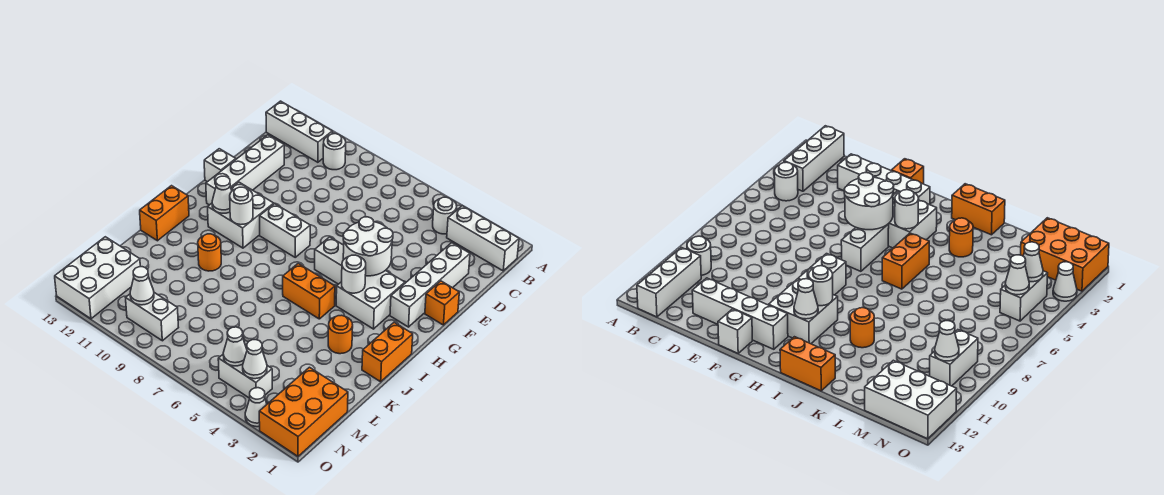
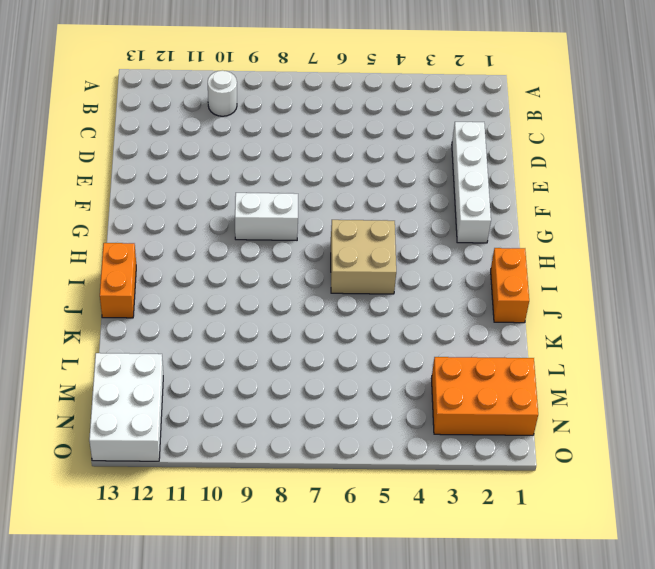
tan brick H5:I6 level 1 -> orange brick I5:I6 level 1
orange brick M1:N3 level 1 -> orange brick M1:O2 level 1
none -> white brick B1:B3 level 1
none -> white round brick B4 level 1
none -> white brick B11:B13 level 1

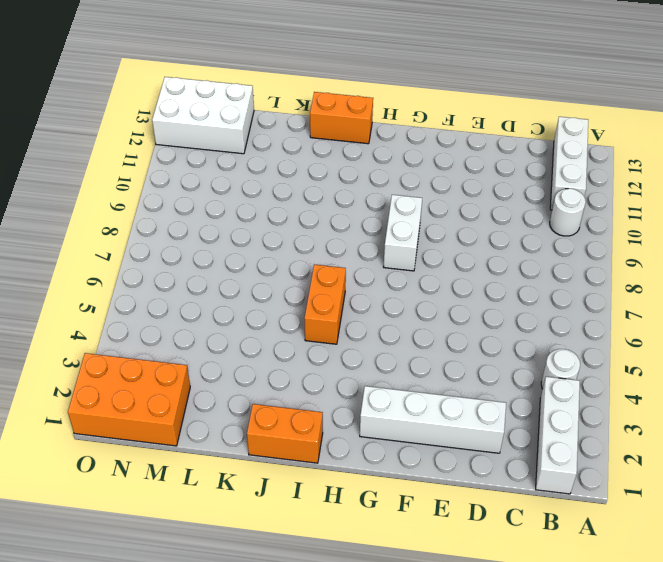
none -> white brick D12:G12 level 1
none -> orange brick F1 level 1
none -> white brick F13 level 1

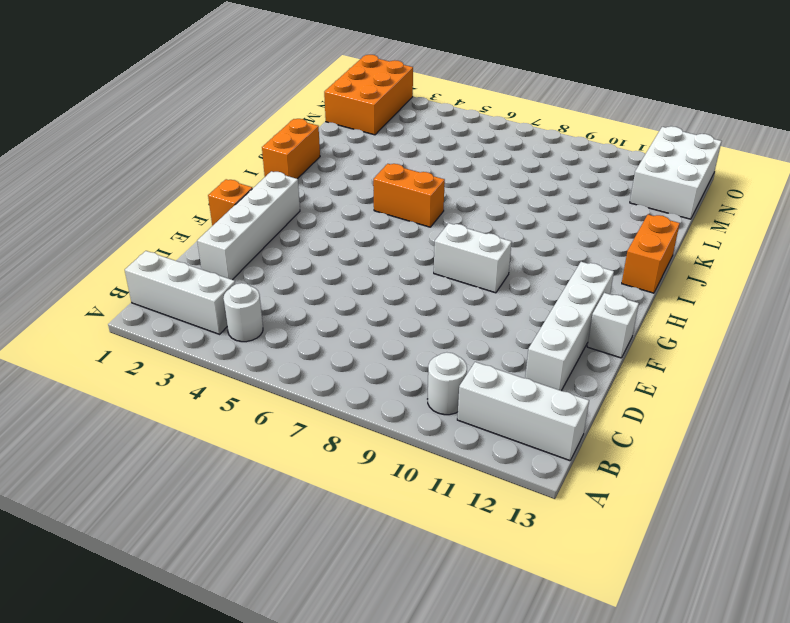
none -> white brick G3:H4 level 1
none -> white brick G5:G6 level 1
none -> white brick G10:H11 level 1

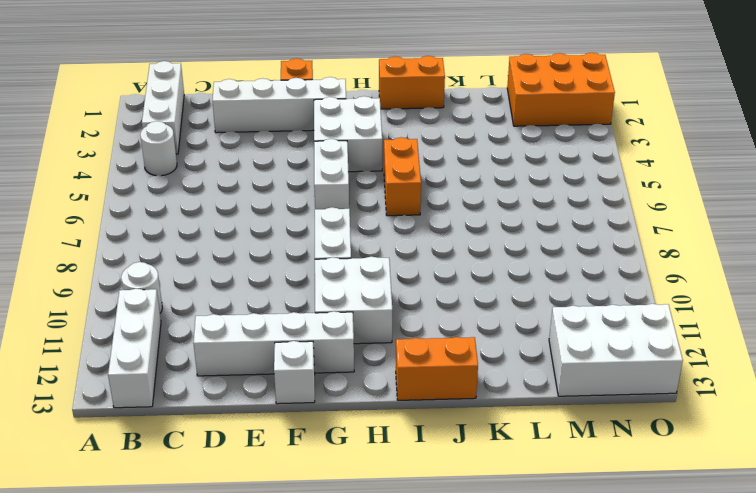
none -> orange round brick J3 level 1
none -> orange round brick J10 level 1
none -> white brick N4:N5 level 1

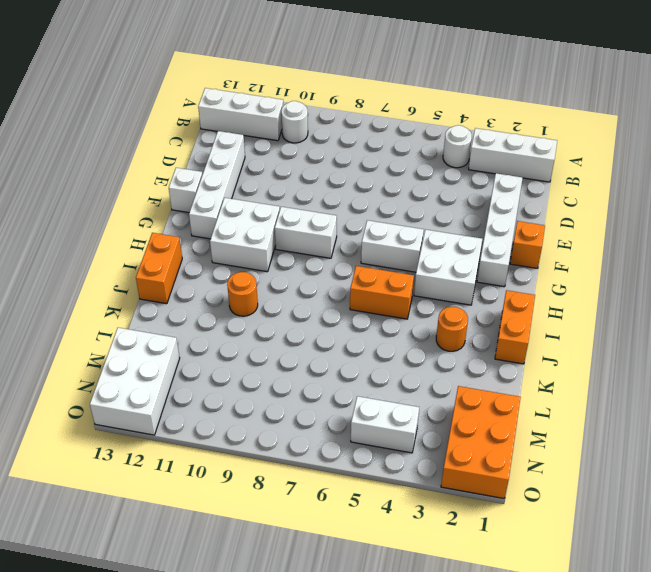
none -> white brick N9:N10 level 1
none -> white cone O3 level 1
none -> white round brick F4:G5 level 2

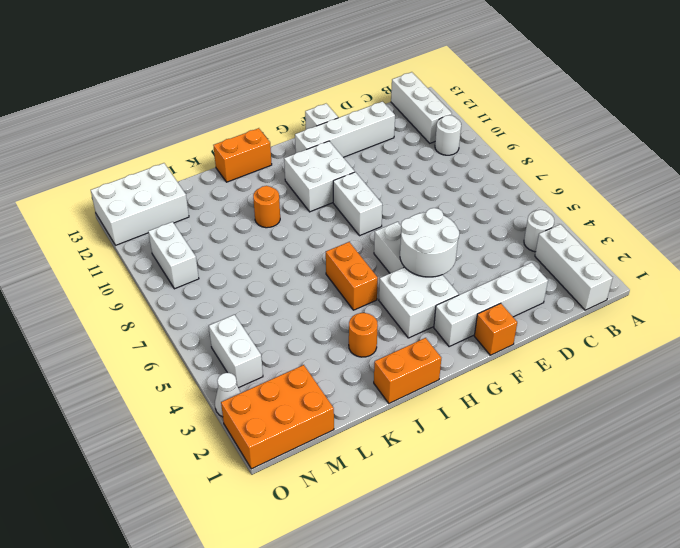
none -> white round brick H4 level 2
none -> white round brick H10 level 2
none -> white cone H11 level 2

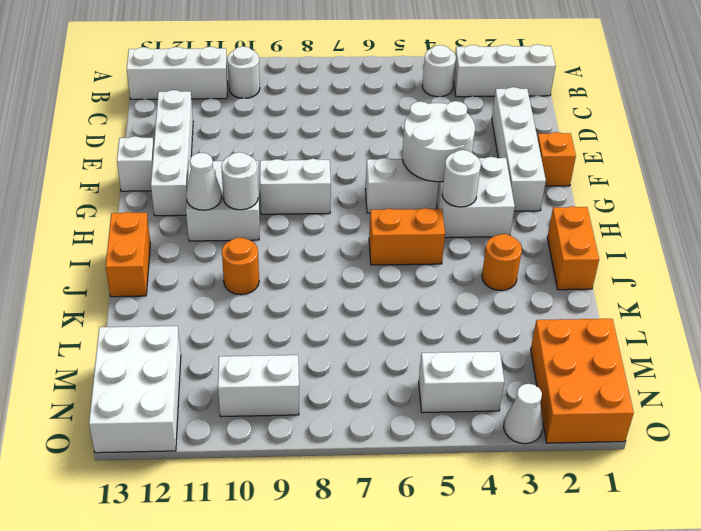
none -> white cone N4 level 2
none -> white cone N5 level 2
none -> white cone N10 level 2

